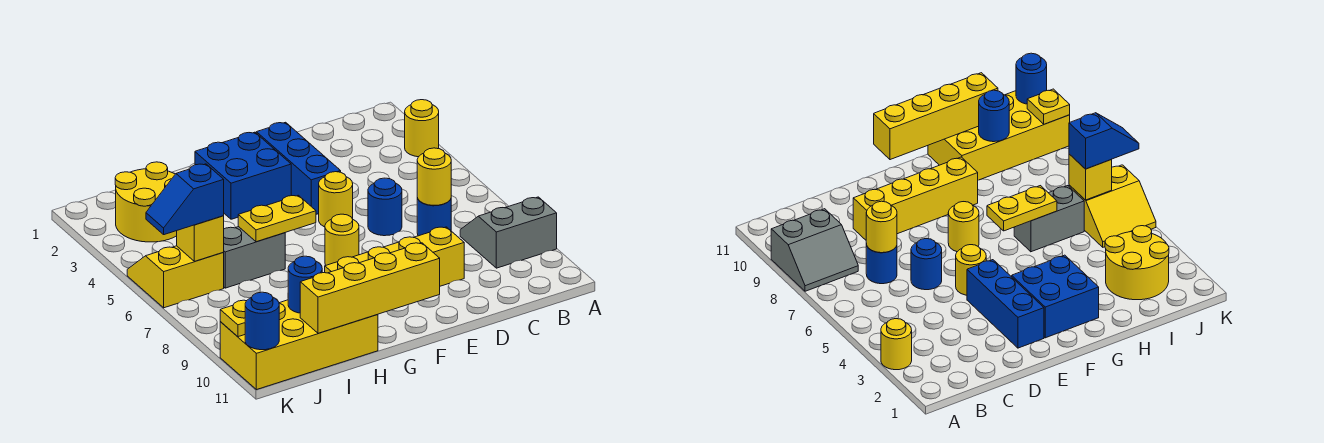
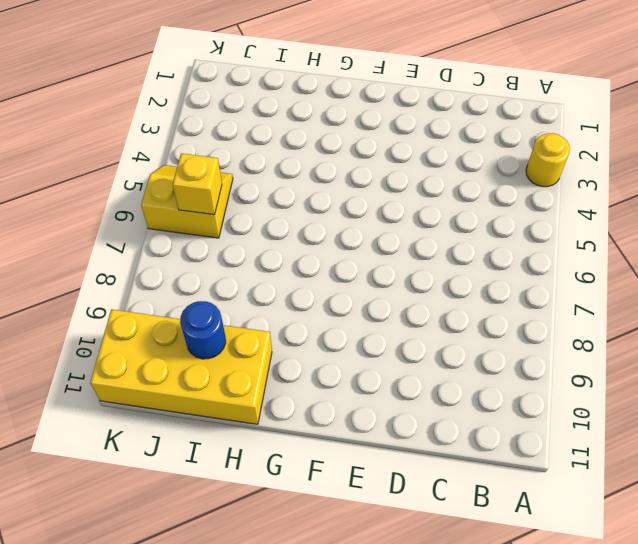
none -> grey slope A8:B9 level 1 top 9
none -> blue round brick C7 level 1
none -> blue round brick D6 level 1

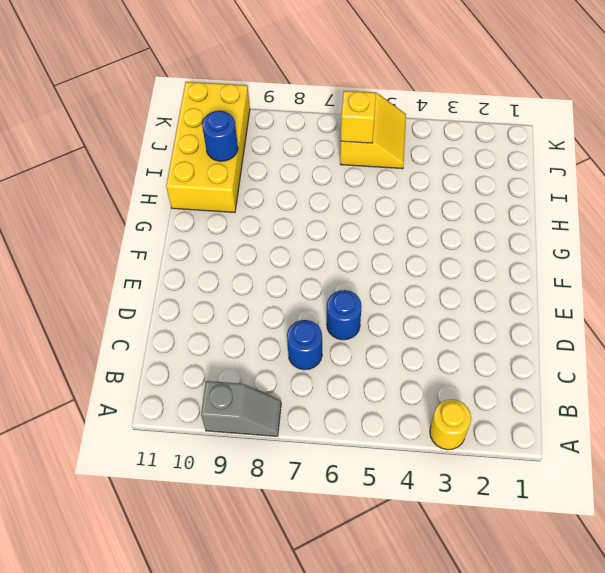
grey slope A8:A9 level 1 top 9 -> grey slope A8:B9 level 1 top 9
none -> yellow brick D9:G9 level 1
none -> blue brick E2:E4 level 1
none -> yellow round brick E5 level 1

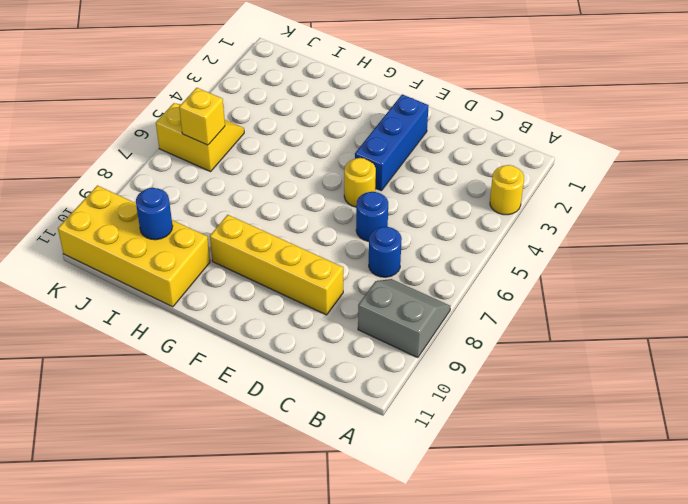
none -> blue brick F2:G3 level 1
none -> yellow round brick F7 level 1
none -> grey brick H6:I6 level 1

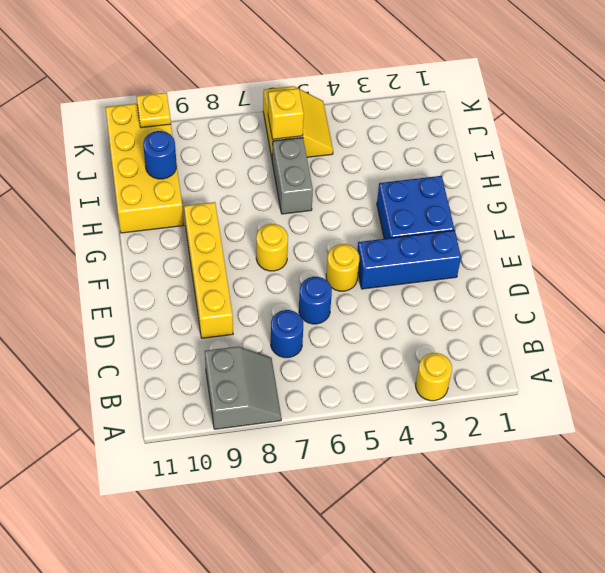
none -> yellow round brick I2:J3 level 1
none -> yellow round brick C7 level 2
none -> yellow brick F11:I11 level 2

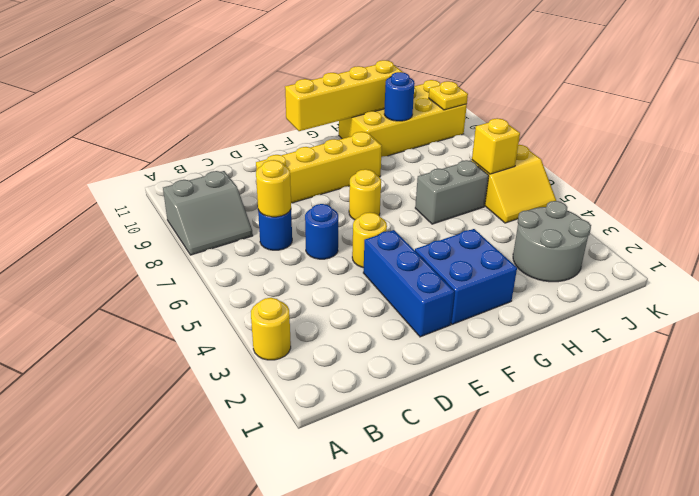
grey round brick I2:J3 level 1 -> yellow round brick I2:J3 level 1
none -> yellow plate G6:H6 level 2
none -> blue round brick K11 level 2
none -> blue slope J6:K6 level 3 top J

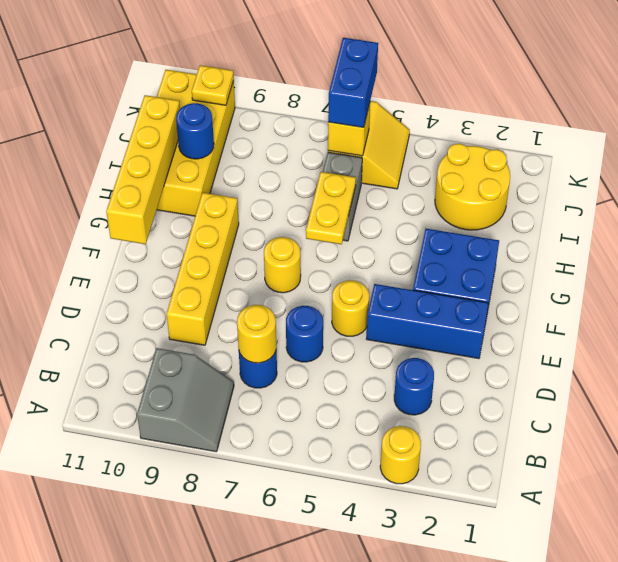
blue round brick C3 level 1 -> blue round brick K11 level 2
blue brick J6:K6 level 3 -> blue slope J6:K6 level 3 top J

